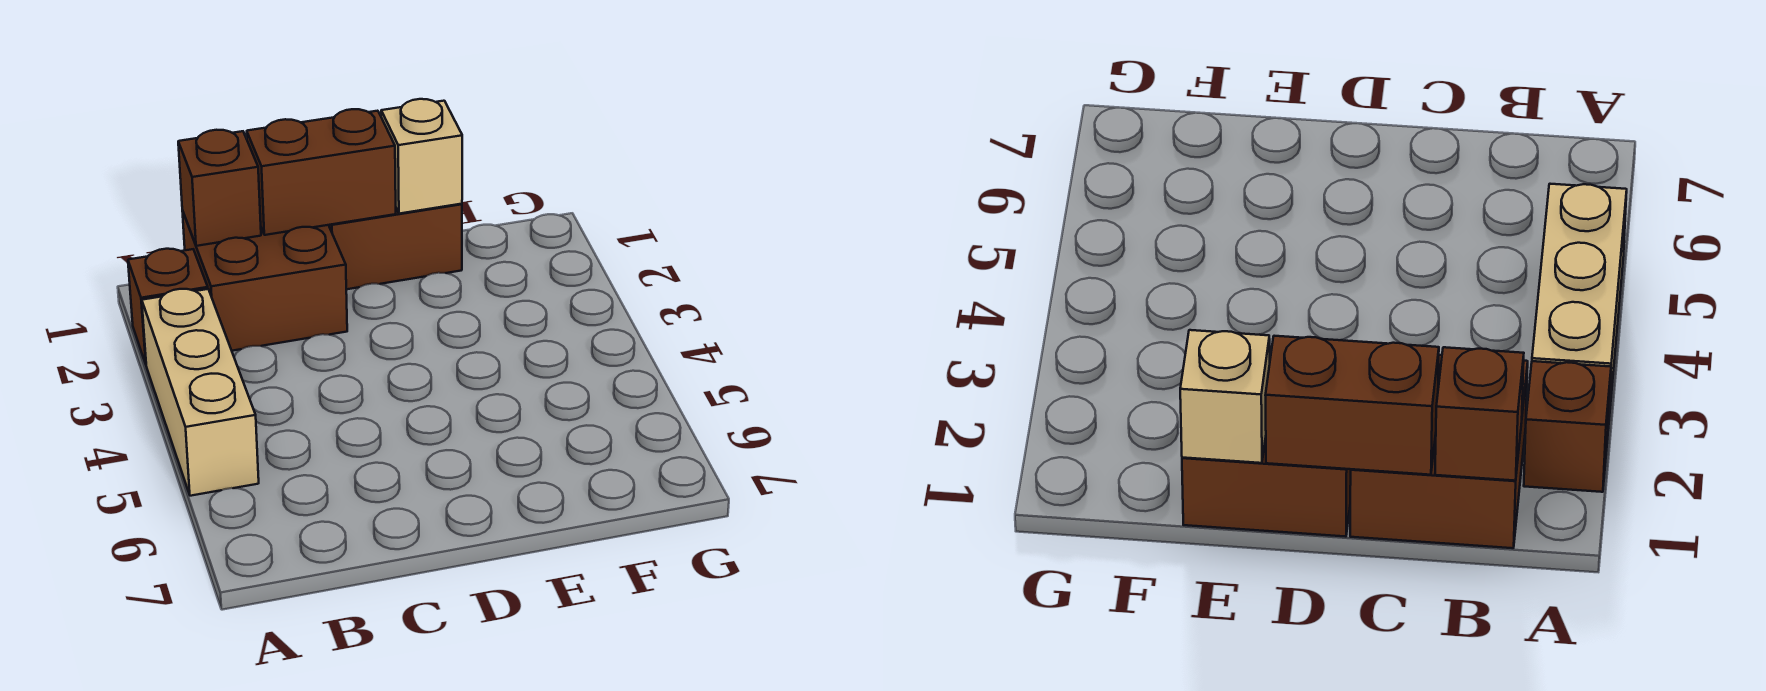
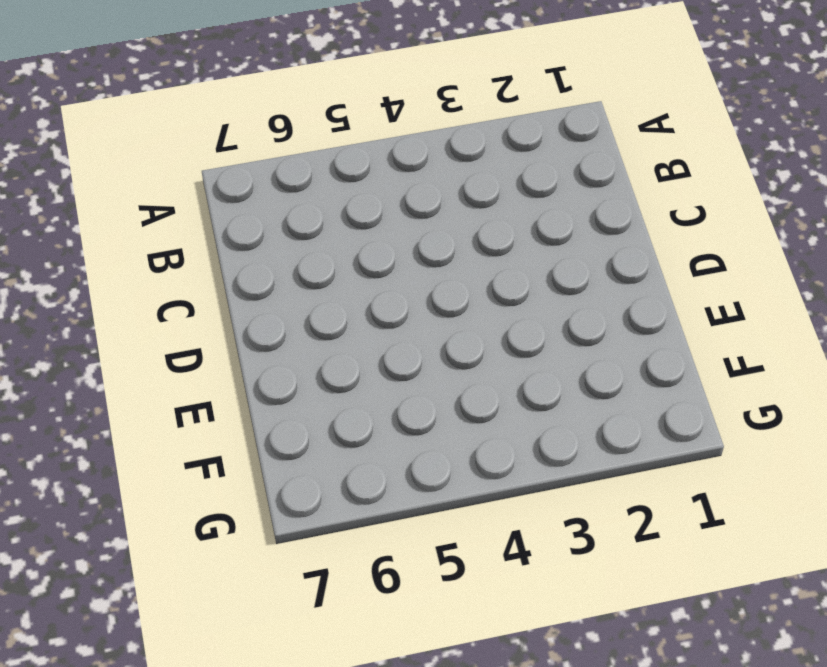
none -> brown brick A2 level 1
none -> tan brick A3:A5 level 1

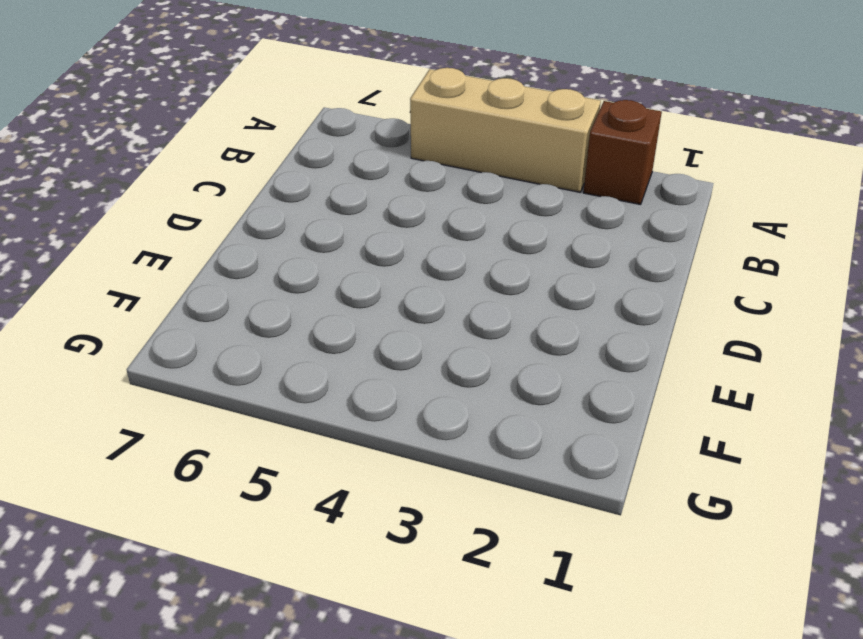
none -> brown brick B1:C2 level 1
none -> brown brick D1:E1 level 1

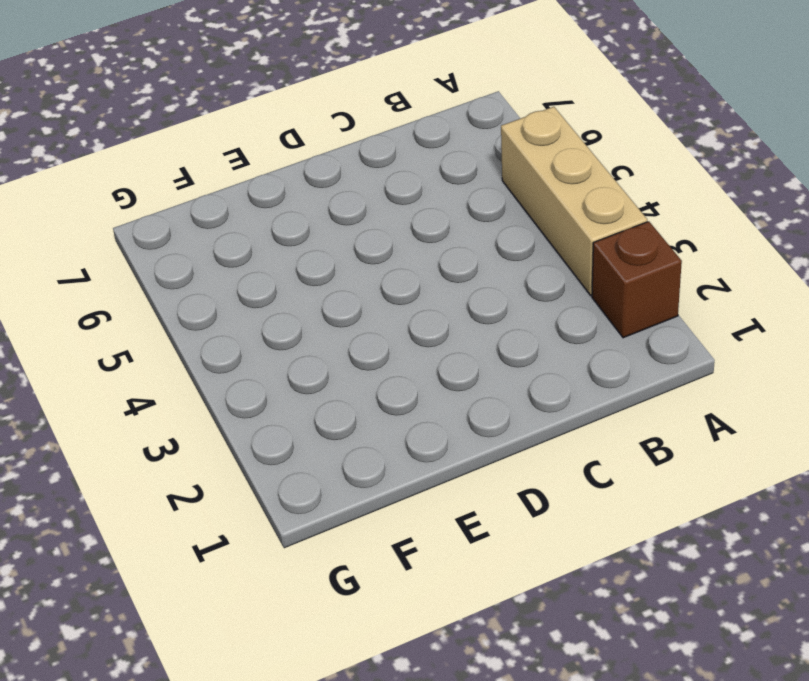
none -> brown brick B1:C2 level 1
none -> brown brick D1:E1 level 1

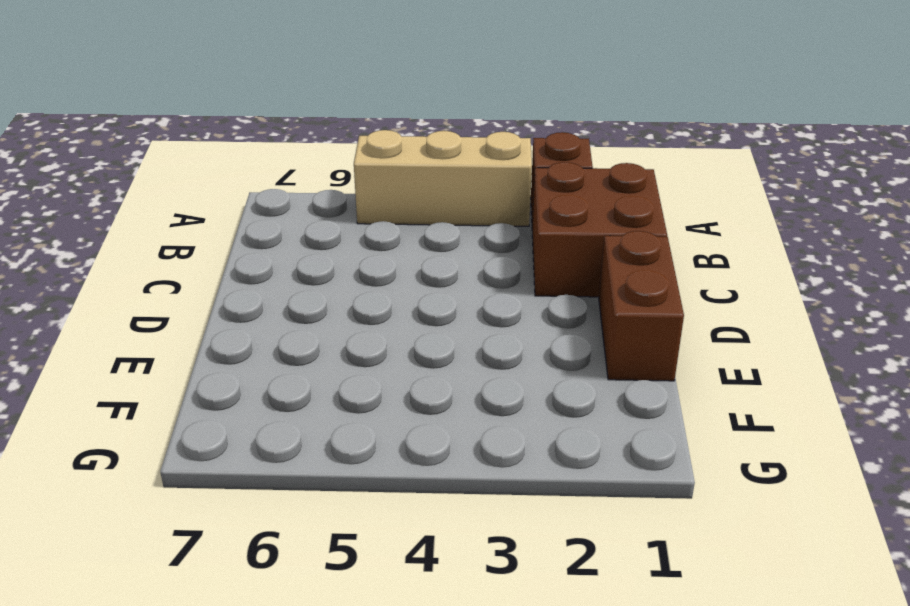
none -> brown brick B1 level 2
none -> brown brick C1:D1 level 2

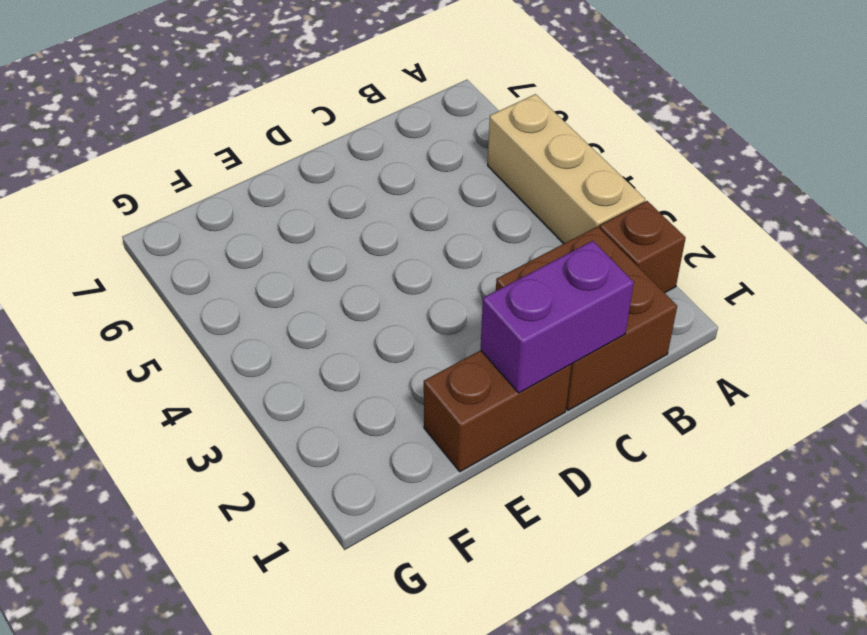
purple brick C1:D1 level 2 -> brown brick C1:D1 level 2
none -> brown brick B1 level 2
none -> tan brick E1 level 2

